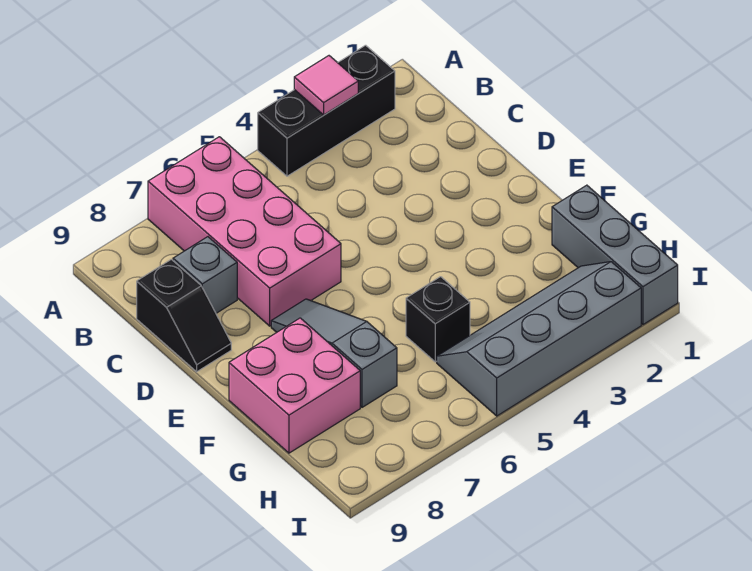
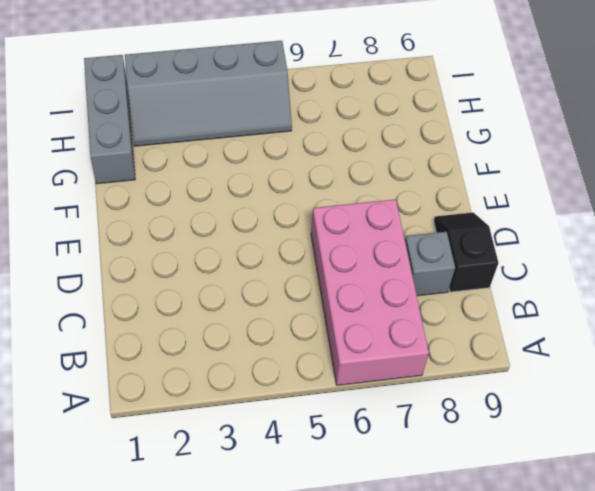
none -> black brick A2:A4 level 1
none -> grey slope E7:G7 level 1 top G

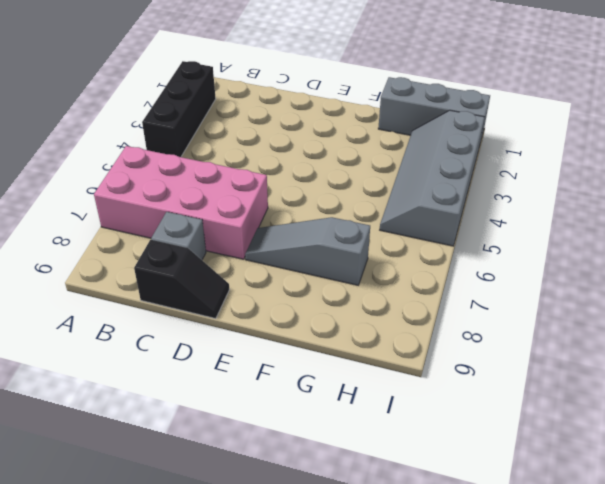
none -> pink brick F8:G9 level 1
none -> black brick G5 level 1

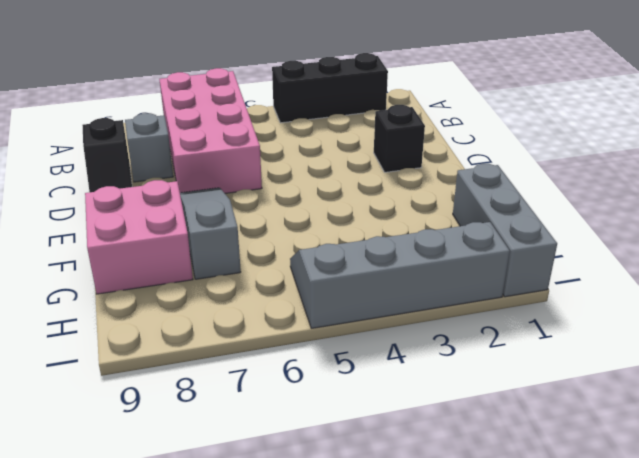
black brick D2 level 1 -> black brick G5 level 1
none -> pink tile A3 level 2

